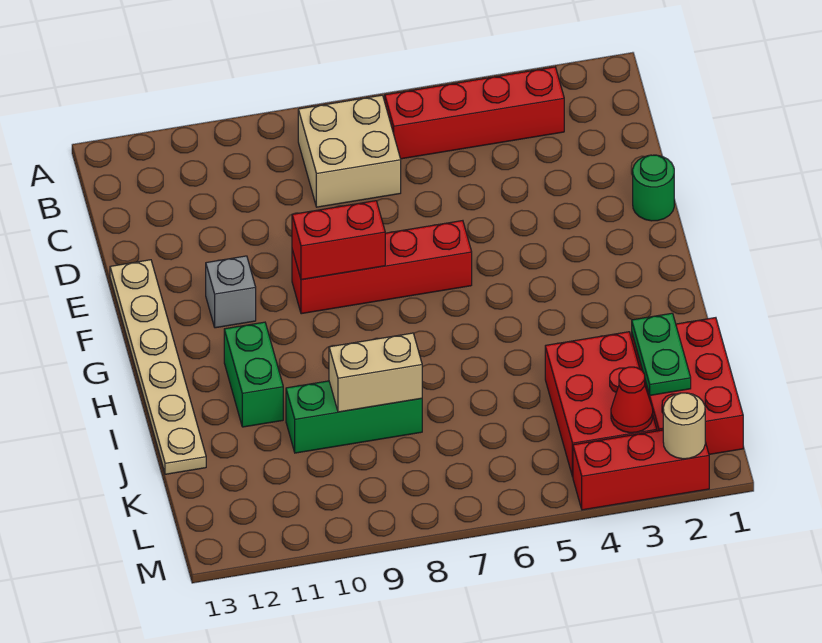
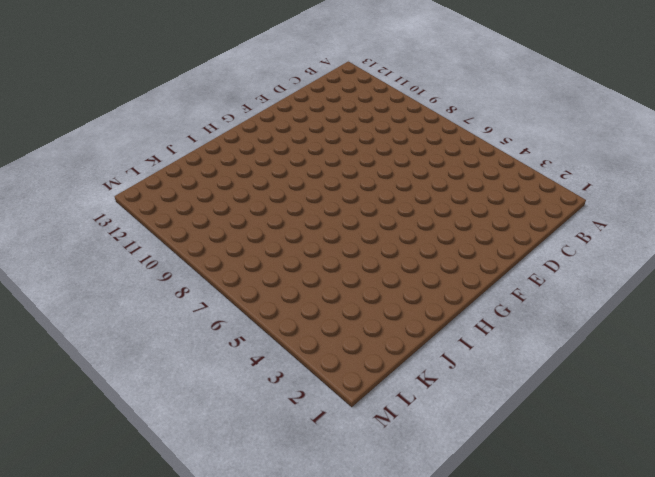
none -> red brick B3:B6 level 1
none -> tan brick B7:C8 level 1
none -> green round brick E1 level 1

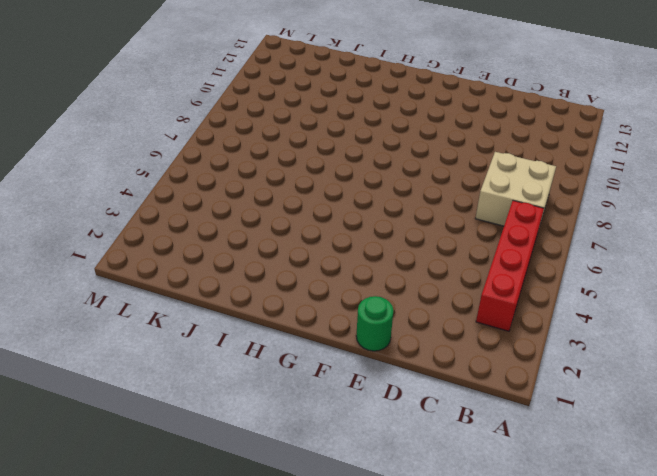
none -> tan plate E13:J13 level 1
none -> red brick F6:F9 level 1
none -> grey brick F11 level 1

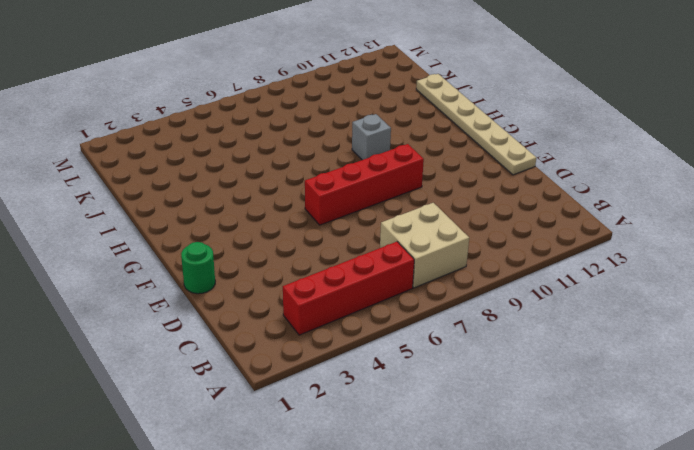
grey brick H9 level 1 -> grey brick F11 level 1
none -> green brick H11:I11 level 1
none -> red brick J1:L2 level 1
none -> red brick J3:L4 level 1

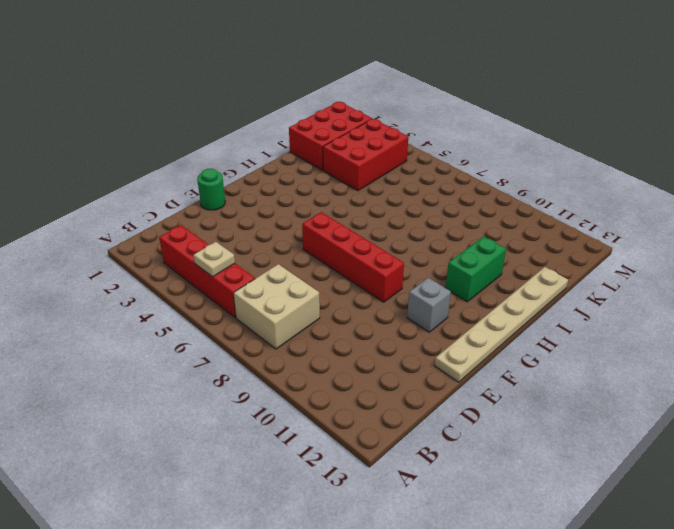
tan plate B5 level 2 -> none
none -> green brick J8:J10 level 1
none -> red brick M2:M4 level 1
none -> red brick F8:F9 level 2

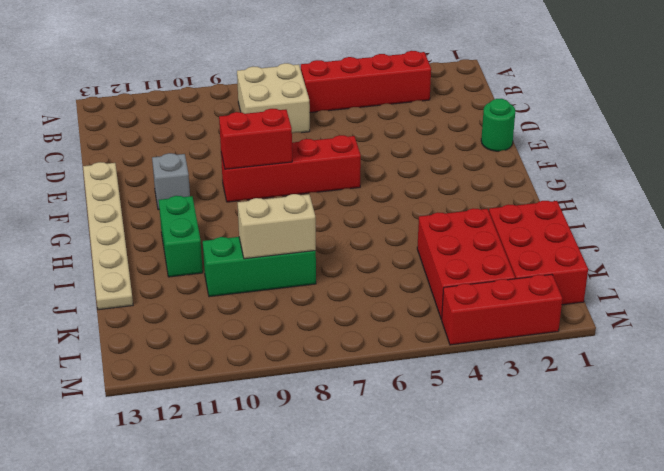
none -> green plate J2:K2 level 2
none -> red cone L3 level 2
none -> tan round brick M2 level 2

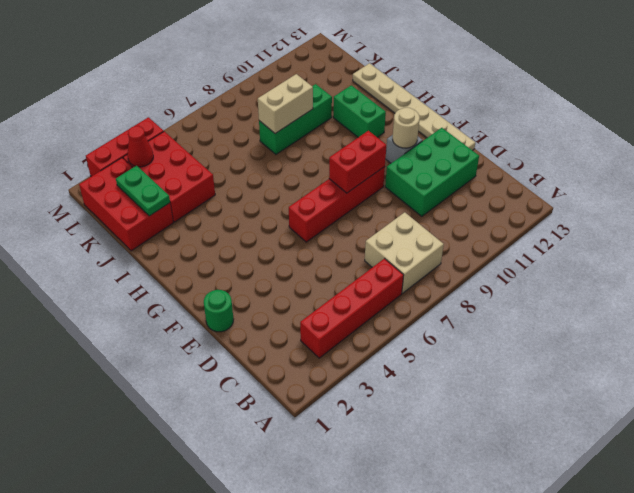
green brick D10:E12 level 1 -> none
tan round brick F11 level 2 -> tan round brick M2 level 2

